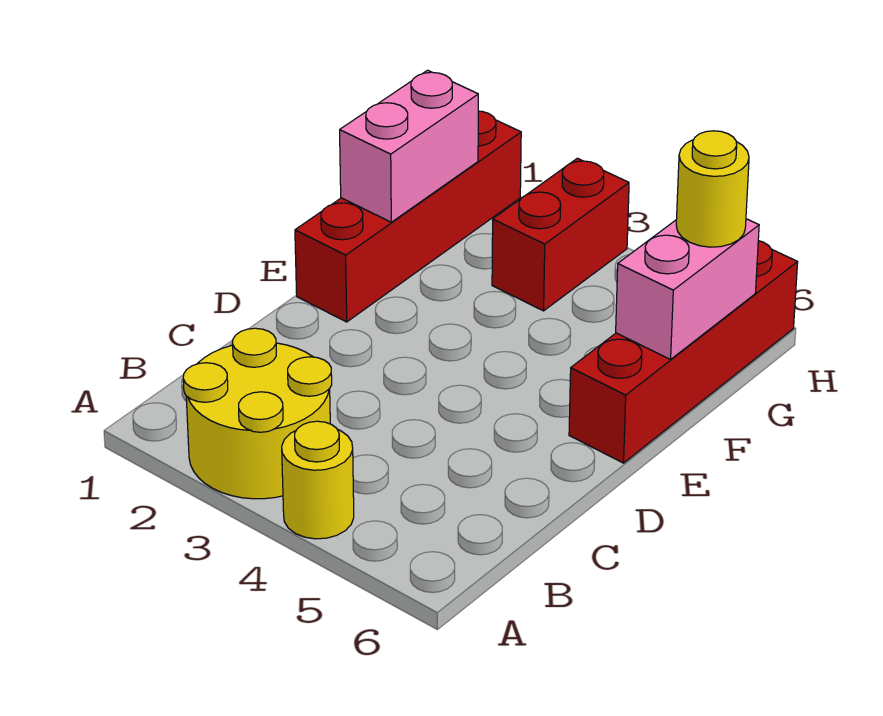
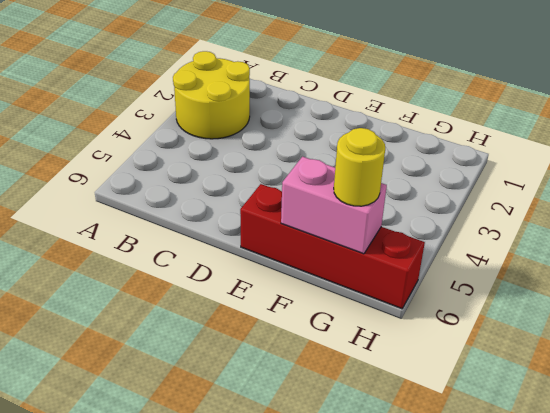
none -> yellow round brick A4 level 1
none -> red brick E1:H1 level 1

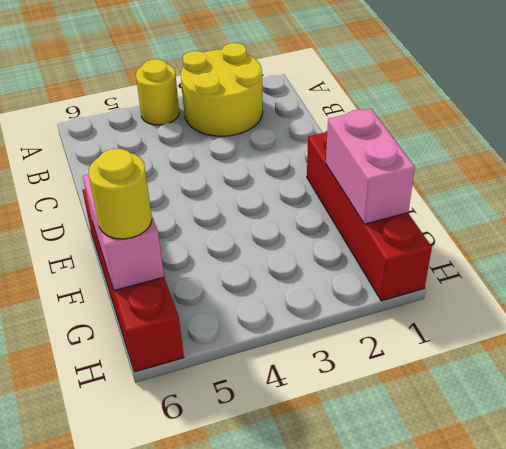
none -> red brick G3:H3 level 1

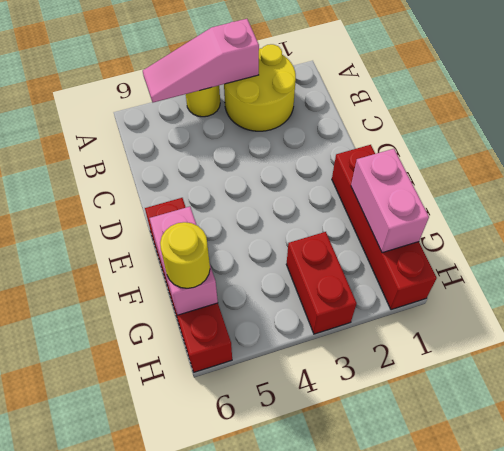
pink slope A3:A5 level 2 top 3 -> none

